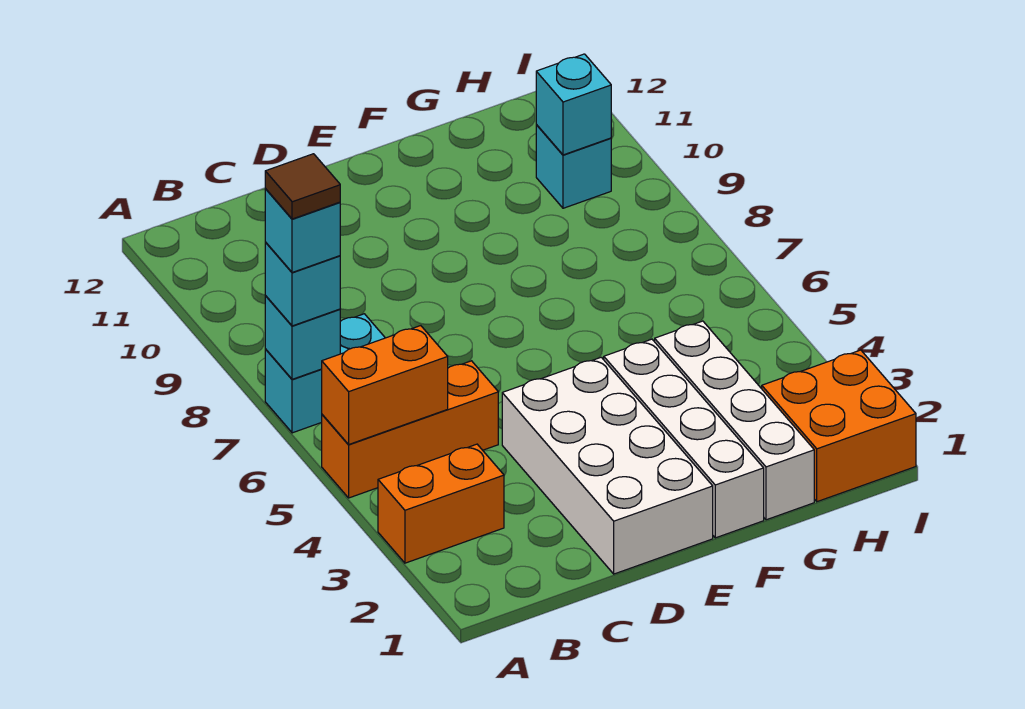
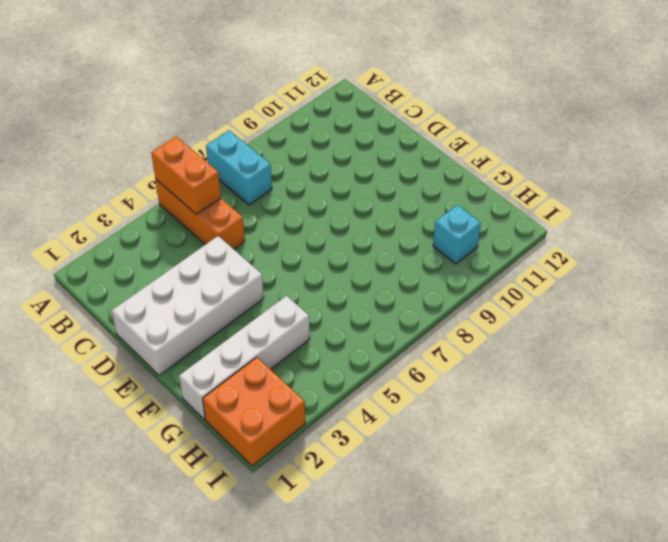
none -> orange brick A3:B3 level 1
none -> white brick F1:F4 level 1
none -> cyan brick A7 level 2

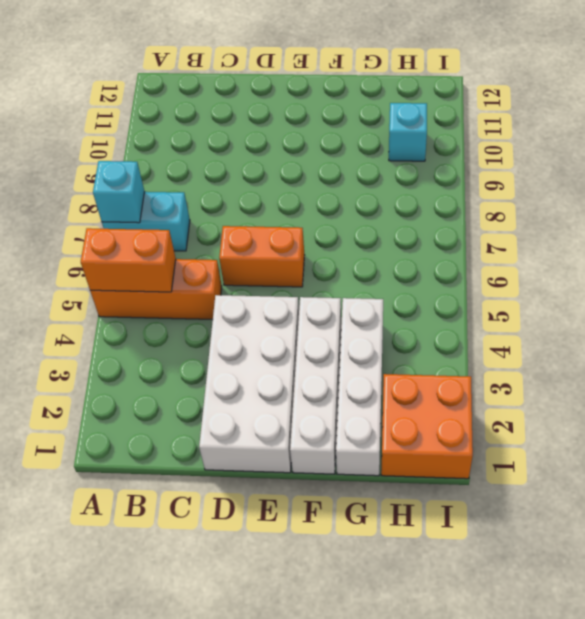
orange brick D6:E6 level 1 -> orange brick A3:B3 level 1
none -> cyan brick H10 level 2
none -> cyan brick A7 level 3
none -> cyan brick A7 level 4

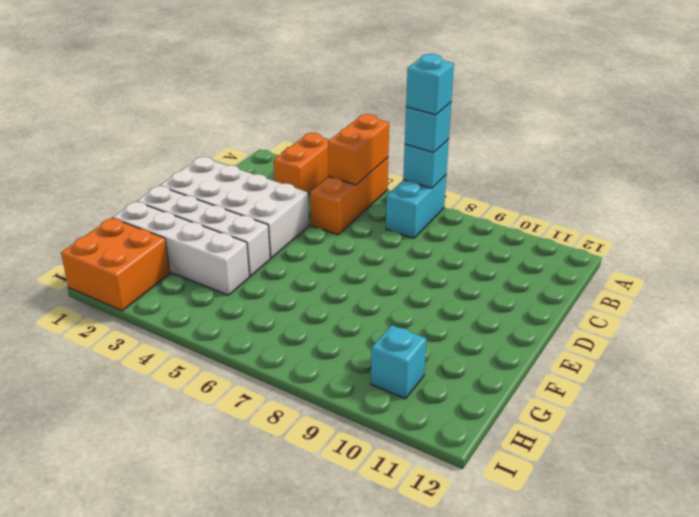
none -> cyan brick H10 level 2
none -> brown tile A7 level 5

